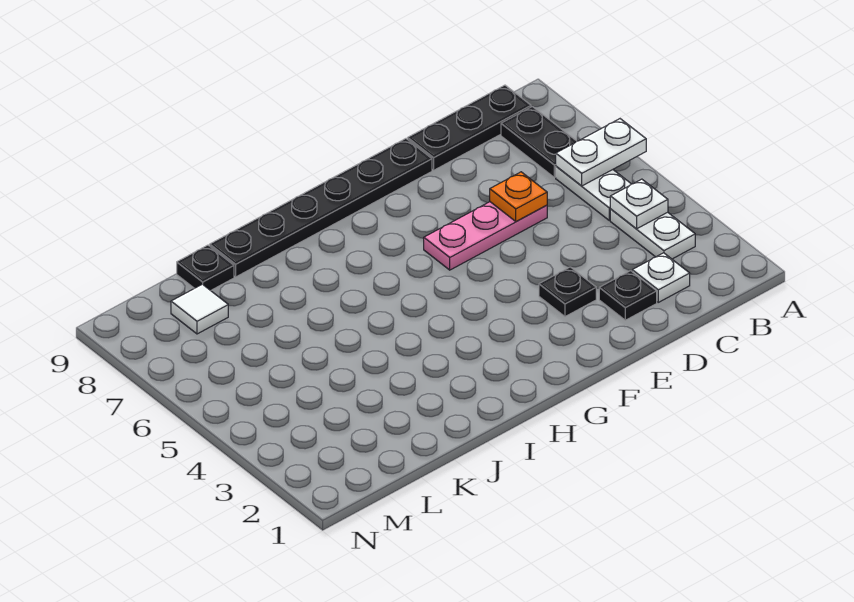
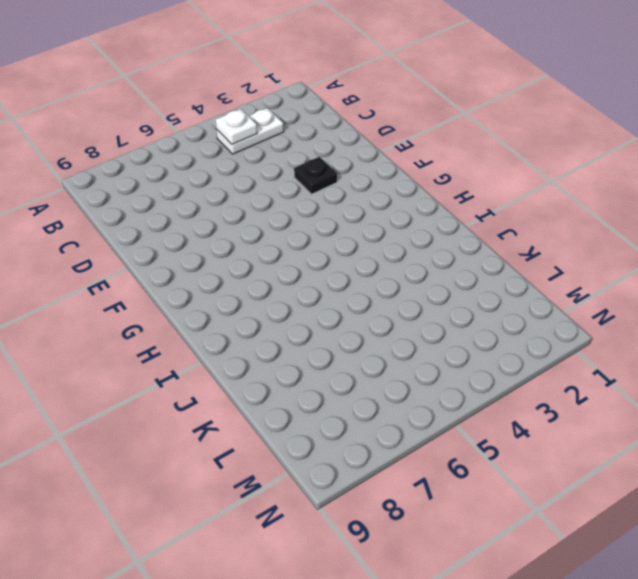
none -> white plate B5:B6 level 1
none -> black plate B7:B8 level 1
none -> black plate B9:D9 level 1

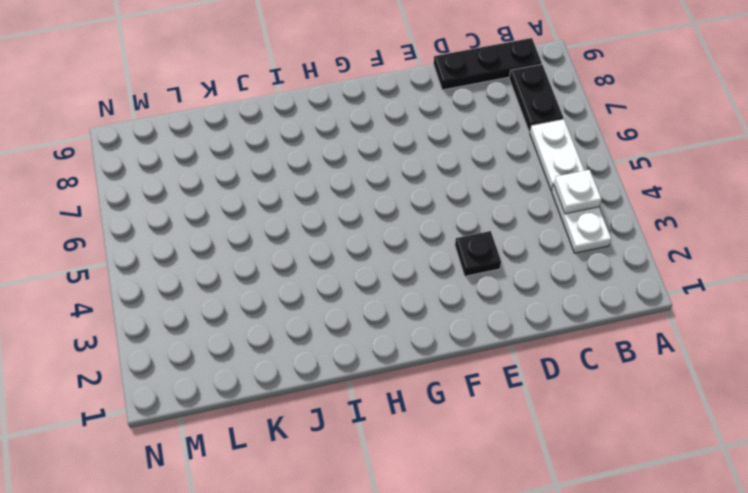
none -> white plate C2 level 1
none -> black plate D2 level 1
none -> pink plate D6:F6 level 1

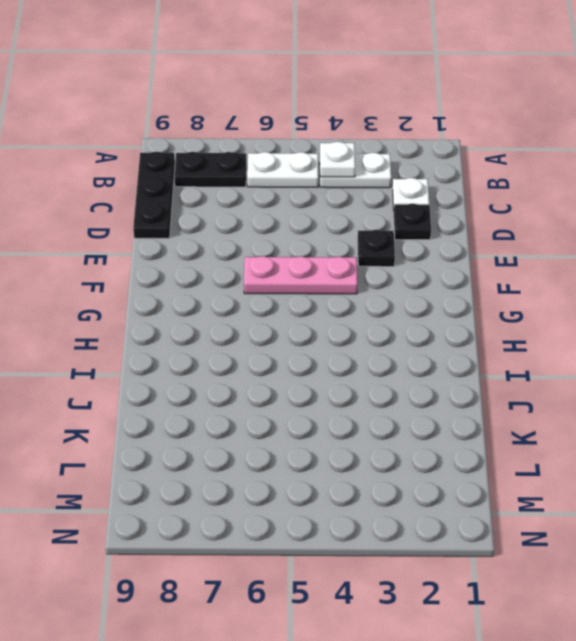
pink plate F4:F6 level 1 -> pink plate D6:F6 level 1
none -> black plate E9:J9 level 1
none -> black plate K9 level 1
none -> white tile L8 level 1

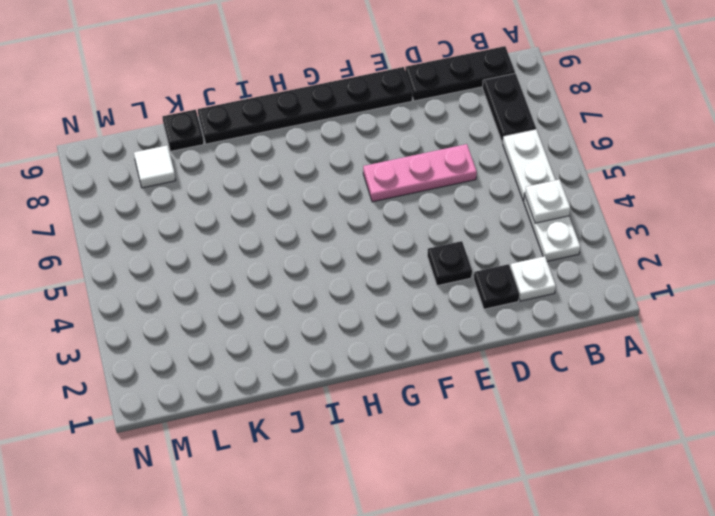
none -> white plate A6:B6 level 2
none -> orange plate D6 level 2

